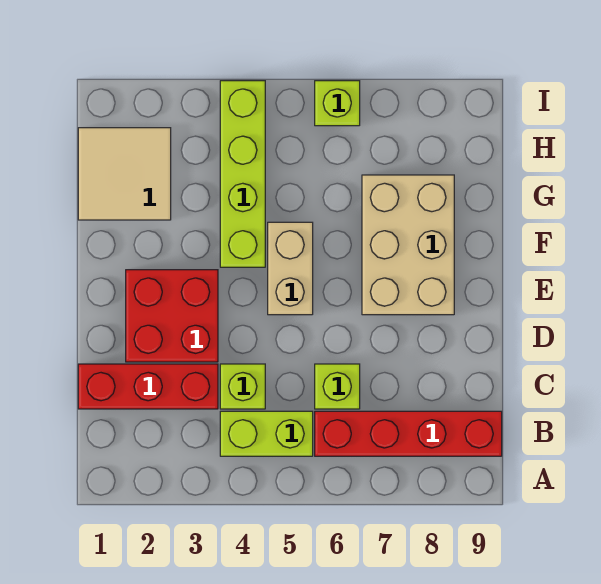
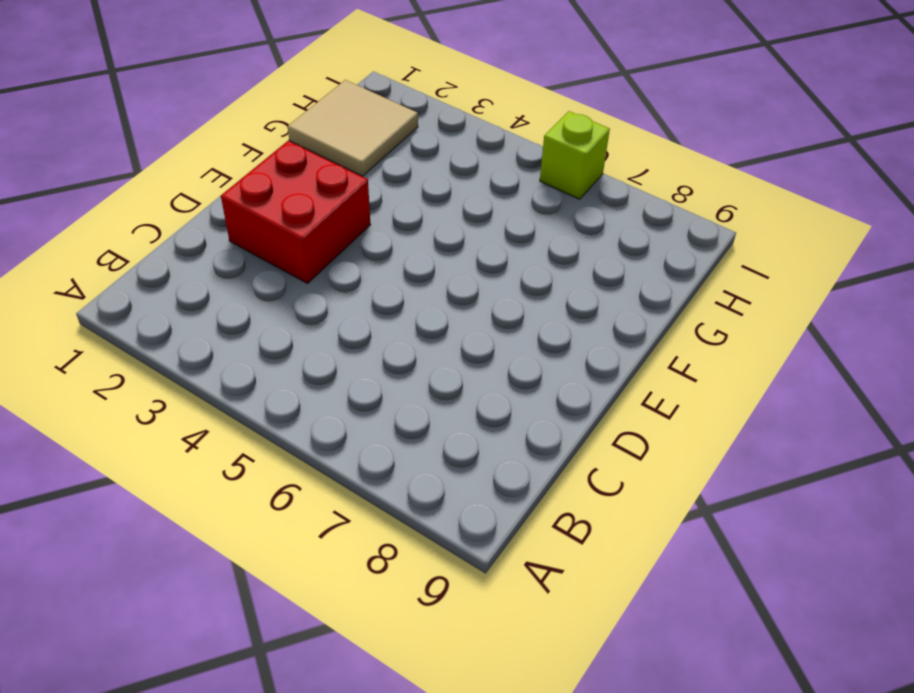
none -> lime brick B4:B5 level 1
none -> red brick B6:B9 level 1

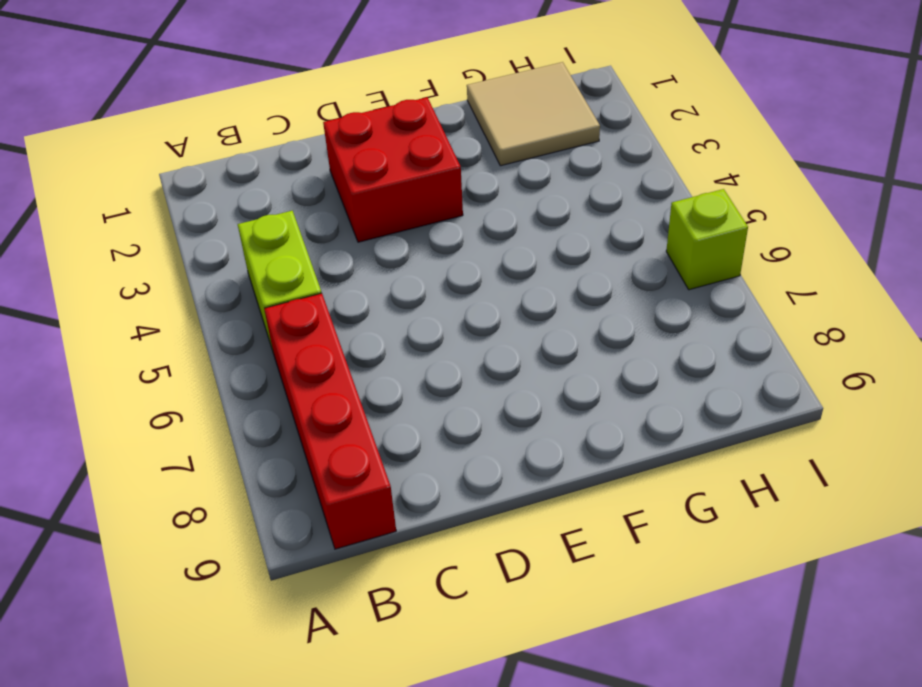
none -> red brick C1:C3 level 1
none -> lime brick C4 level 1

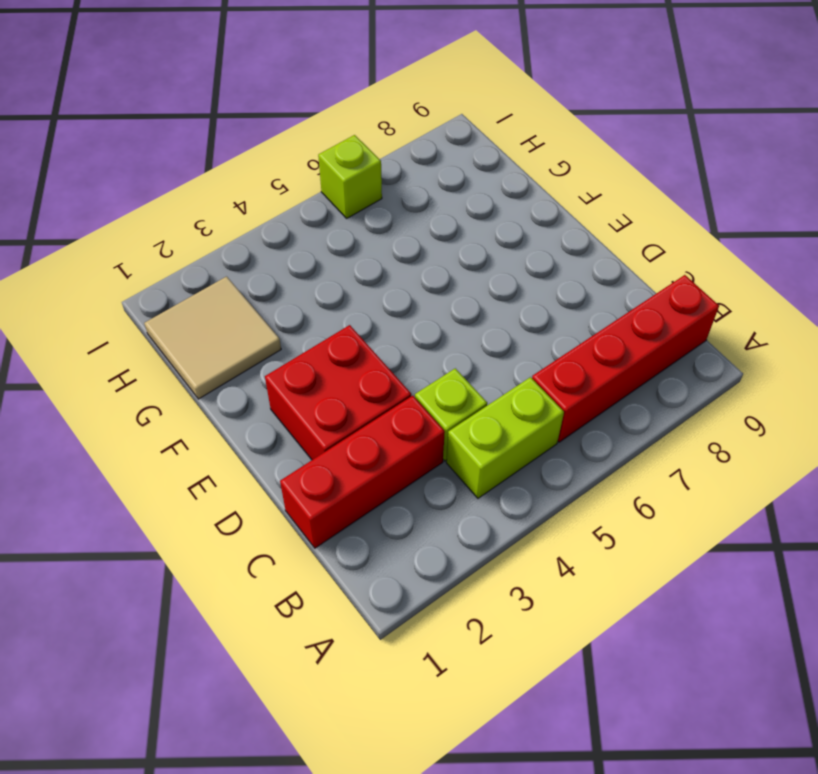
none -> lime brick C6 level 1
none -> tan brick E5:F5 level 1

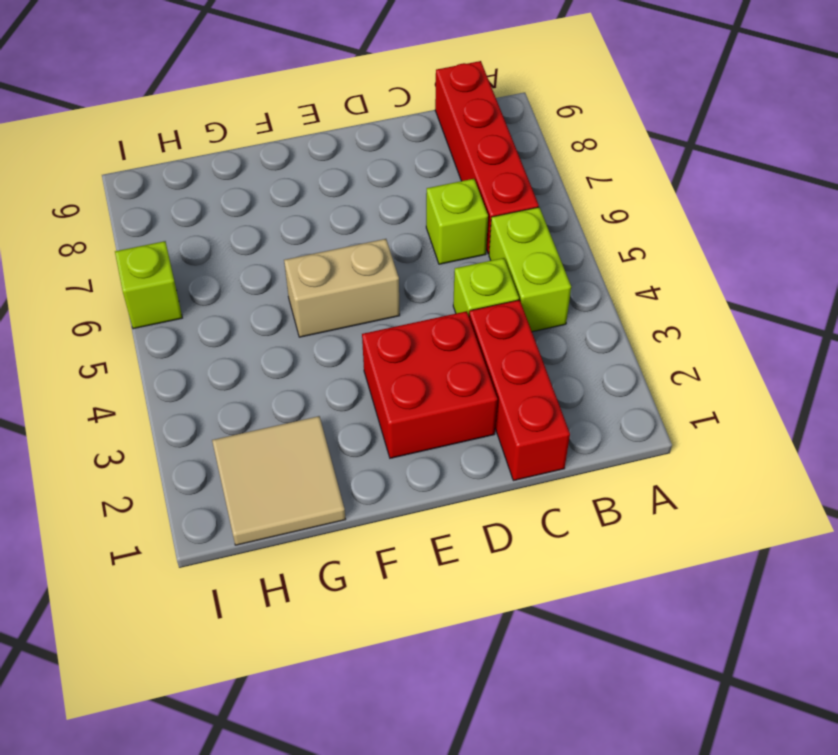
none -> tan brick E7:G8 level 1
none -> lime brick F4:I4 level 1

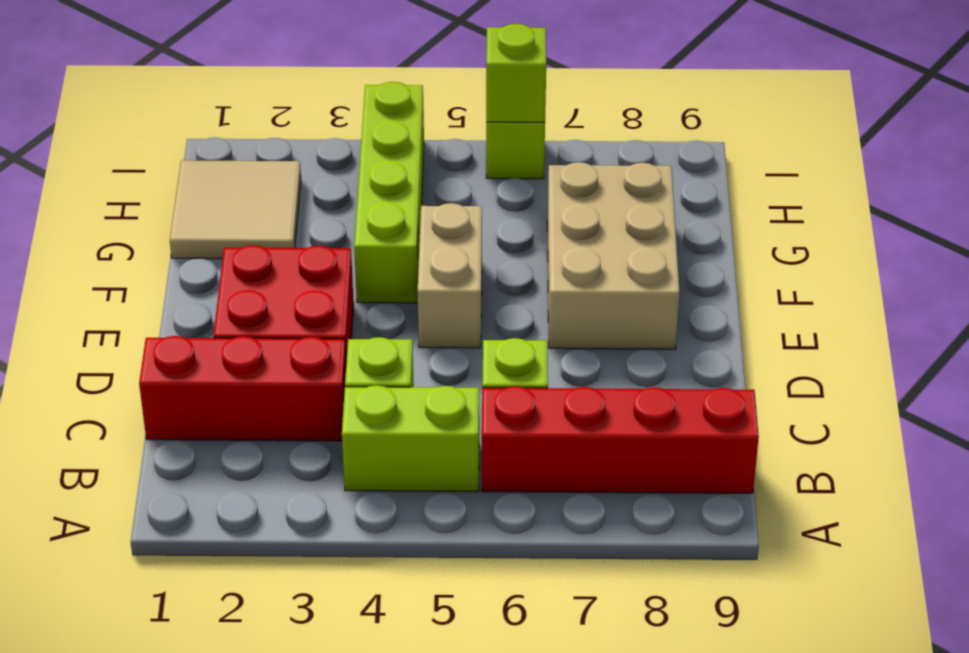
lime brick I6 level 2 -> none

